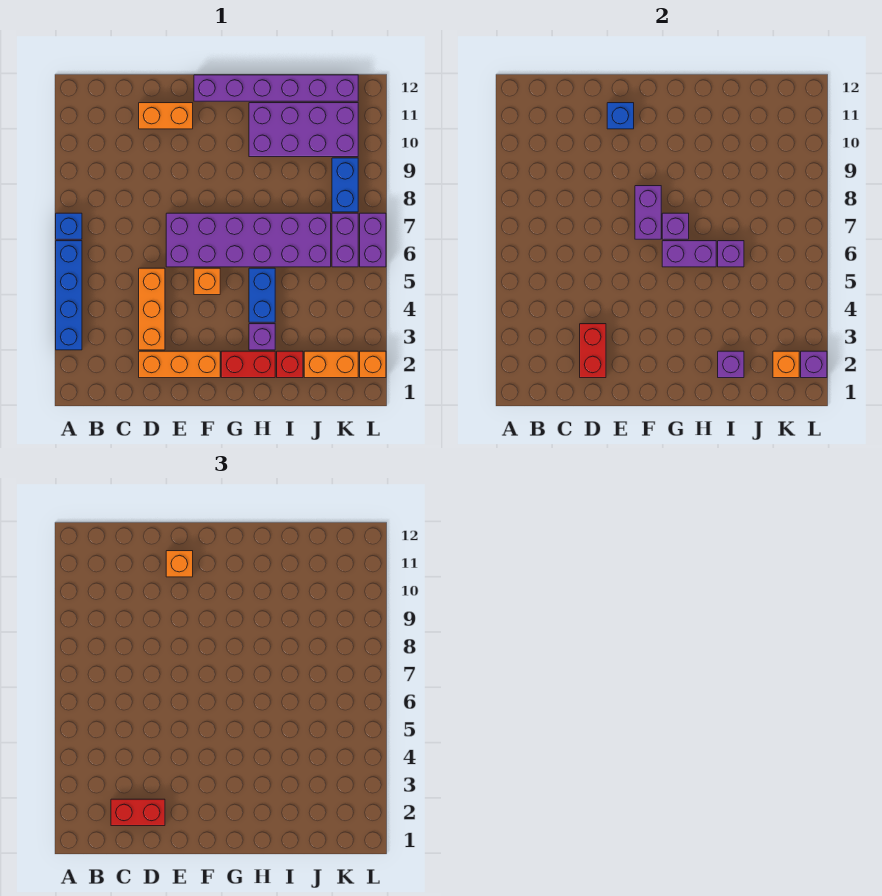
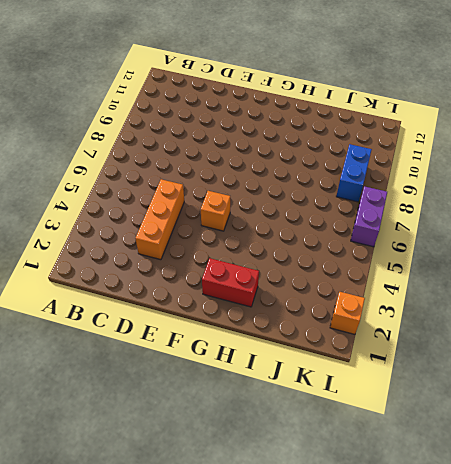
none -> blue brick A3:A6 level 1
none -> blue brick A7 level 1
none -> orange brick D2:F2 level 1

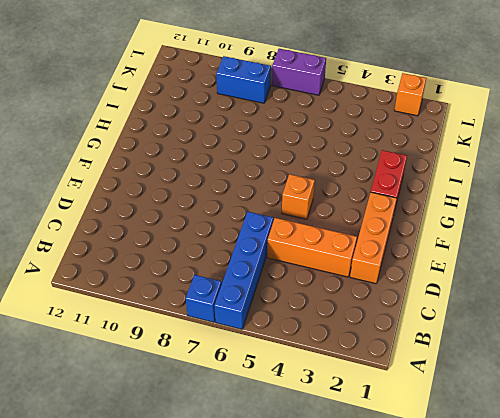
blue brick A6:D6 level 1 -> blue brick A3:A6 level 1
none -> orange brick D11:E11 level 1
none -> purple brick E6:J7 level 1
none -> purple brick F12:K12 level 1

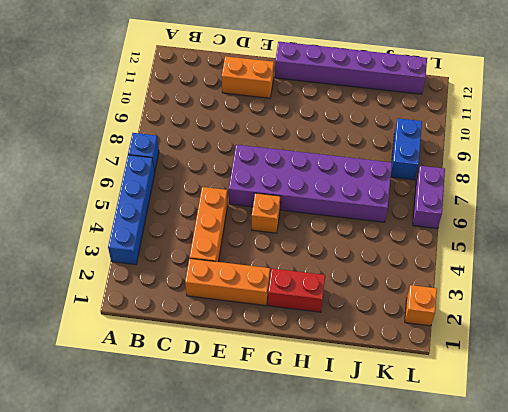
none -> purple brick H3 level 1
none -> blue brick H4:H5 level 1
none -> purple brick H10:K11 level 1

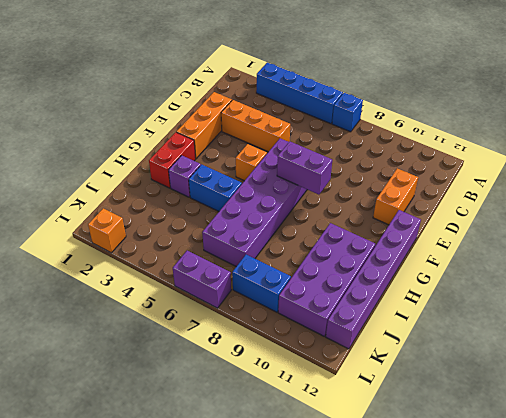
none -> red brick I2 level 1
none -> orange brick J2:K2 level 1
none -> purple brick K6:K7 level 1

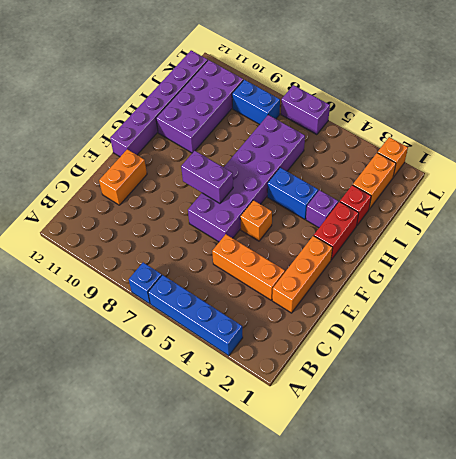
none -> purple brick K6:K7 level 1
none -> red brick D2:D3 level 2
none -> blue brick E11 level 2

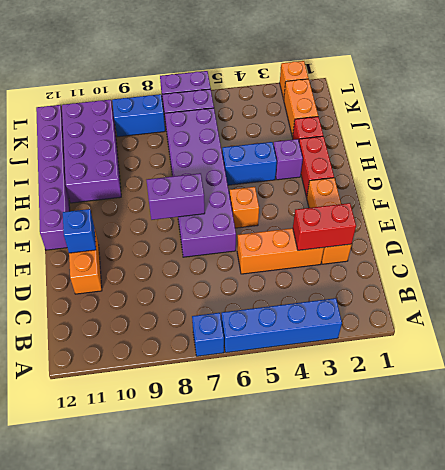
none -> purple brick G6:H6 level 2
none -> purple brick G7 level 2
none -> purple brick I2 level 2

